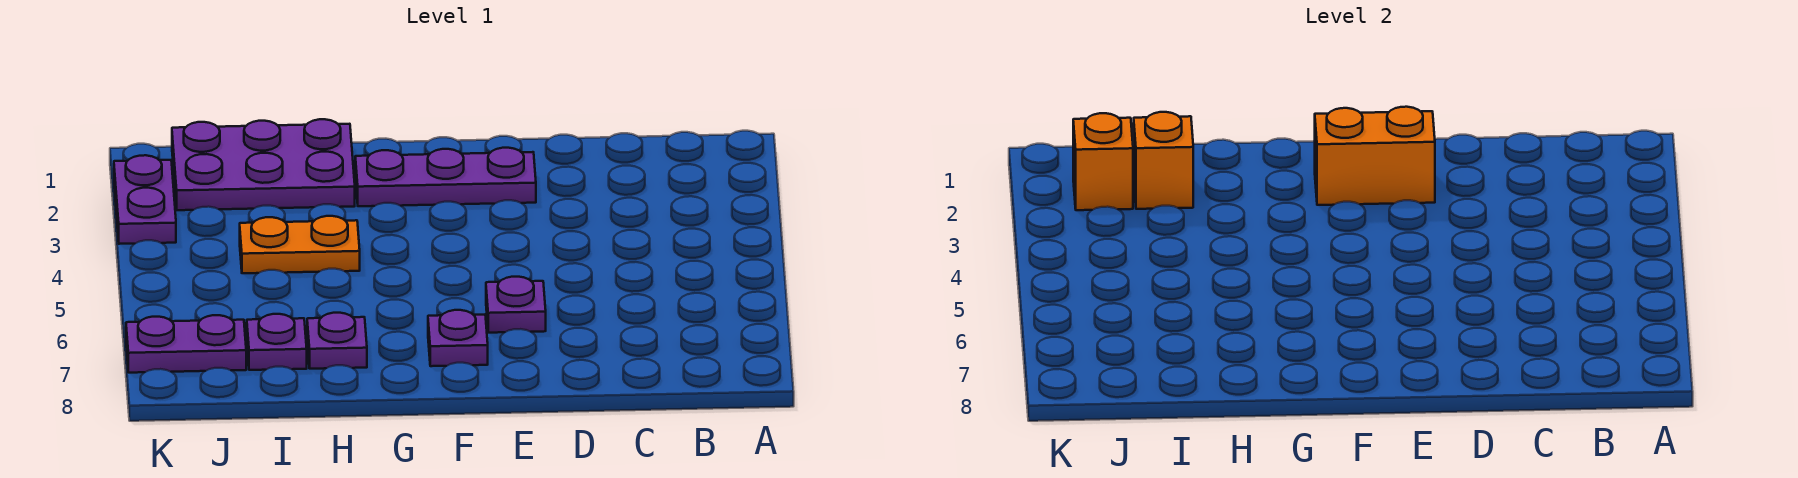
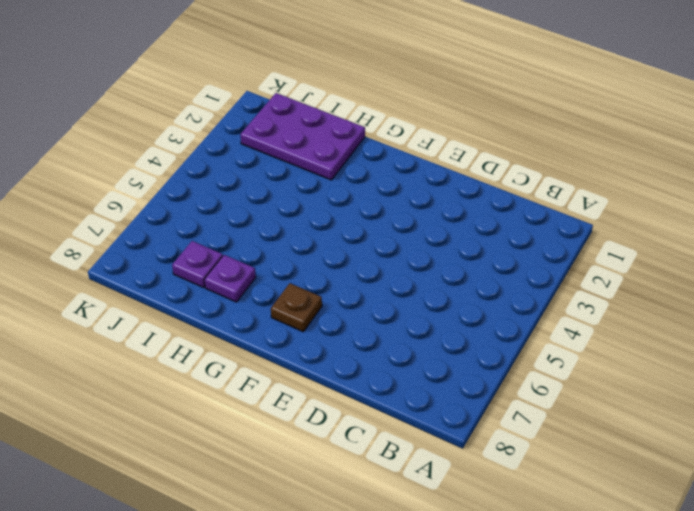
brown plate F7 level 1 -> purple plate F7 level 1
none -> purple plate E2:G2 level 1
none -> purple plate E6 level 1
none -> orange plate H4:I4 level 1

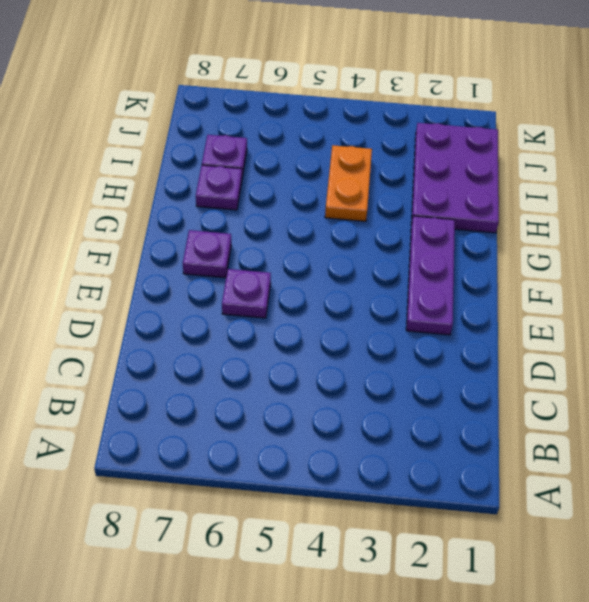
none -> purple plate J7:K7 level 1
none -> purple plate K2:K3 level 1
none -> orange brick E2:F2 level 2

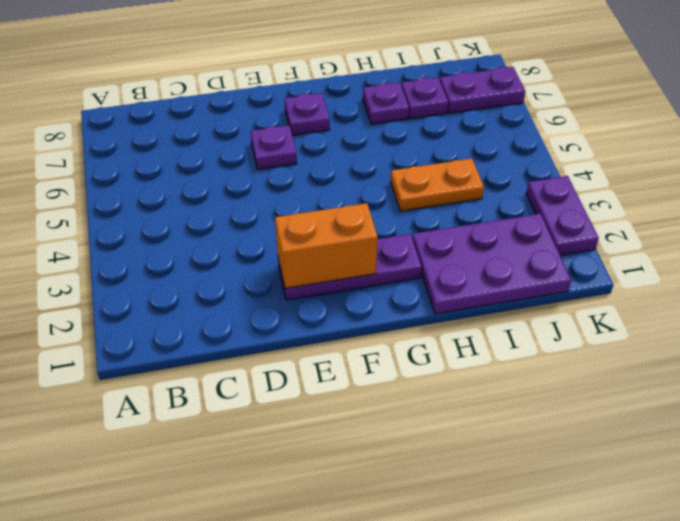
none -> orange brick I2 level 2
none -> orange brick J2 level 2

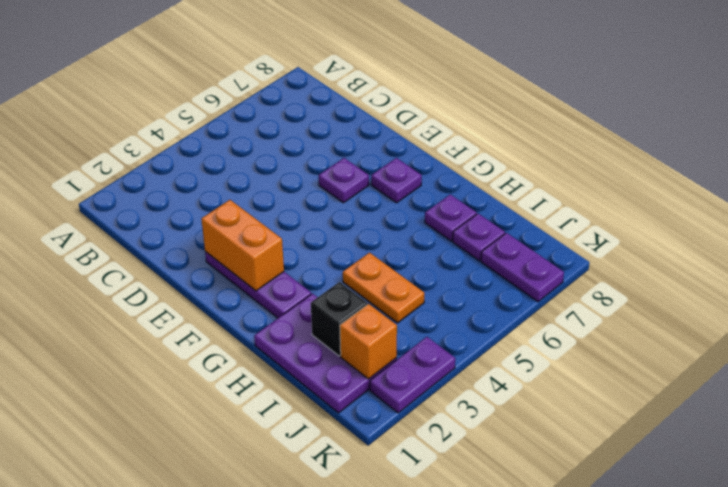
black brick I2 level 2 -> orange brick I2 level 2

